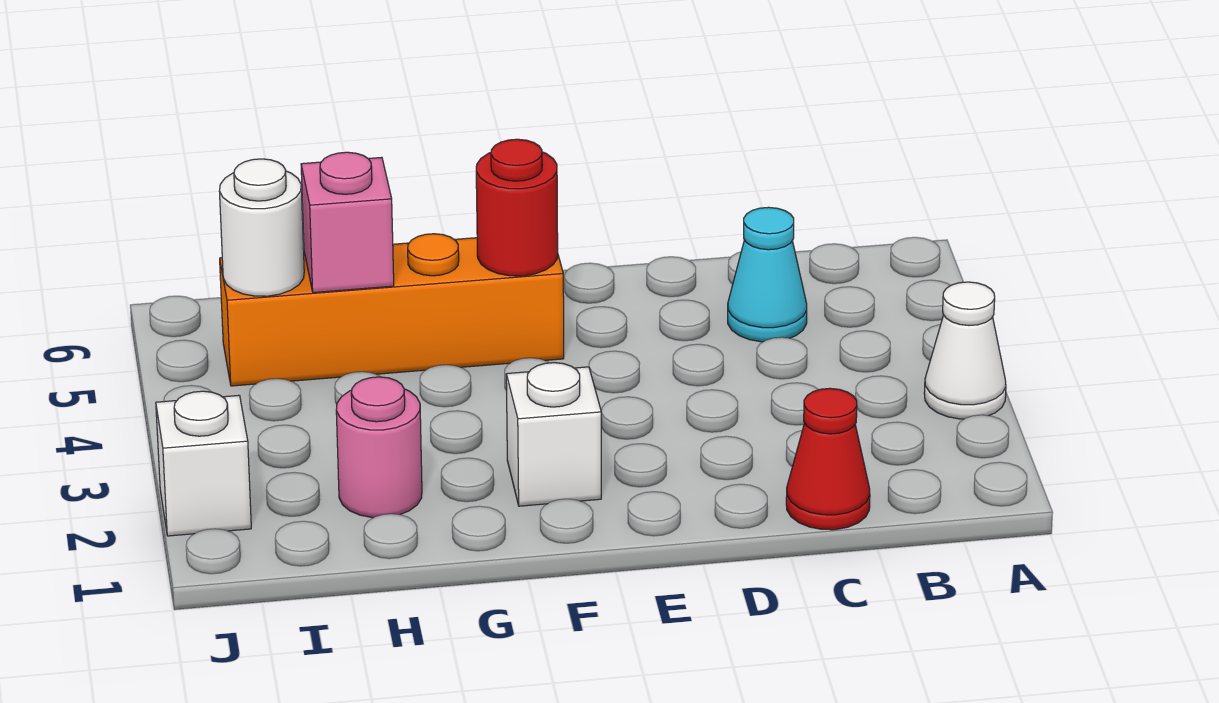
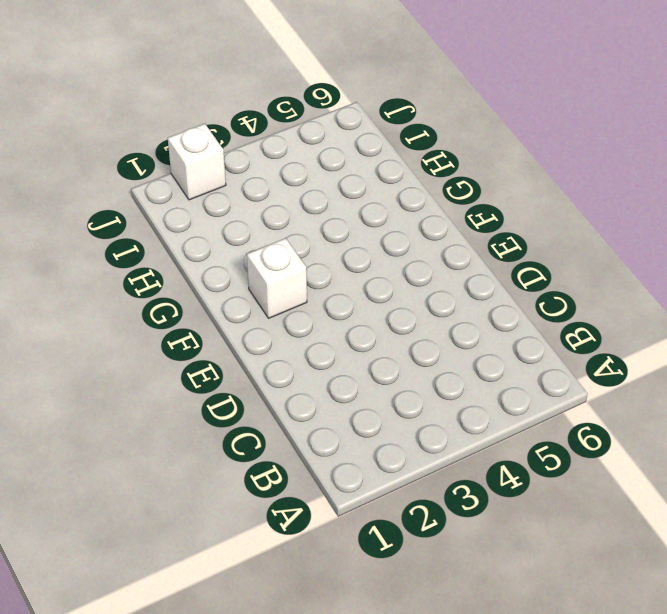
none -> white cone A3 level 1
none -> red cone C1 level 1

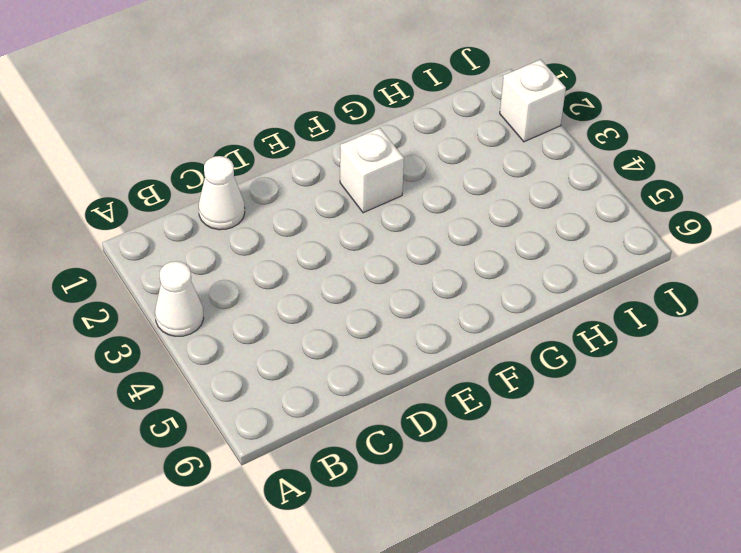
white cone C1 level 1 -> red cone C1 level 1
none -> cyan cone C5 level 1
none -> orange brick F5:I5 level 1

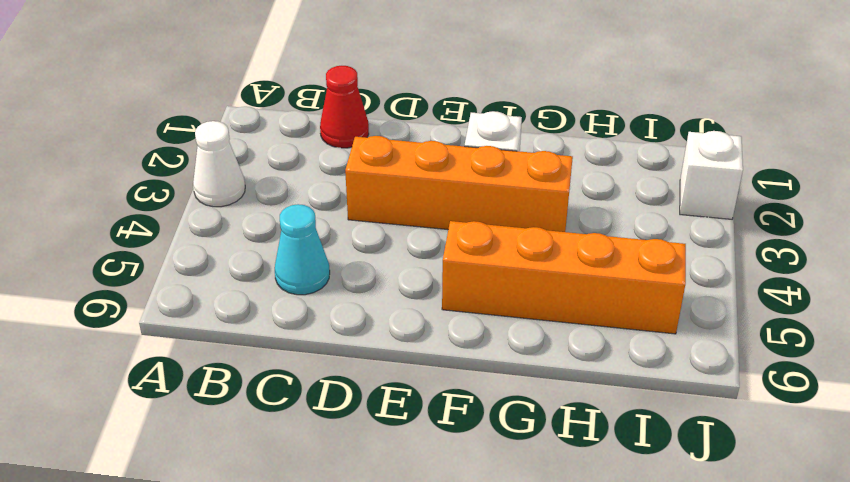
orange brick D3:G3 level 1 -> none
none -> pink round brick H2 level 1
none -> red round brick F5 level 2

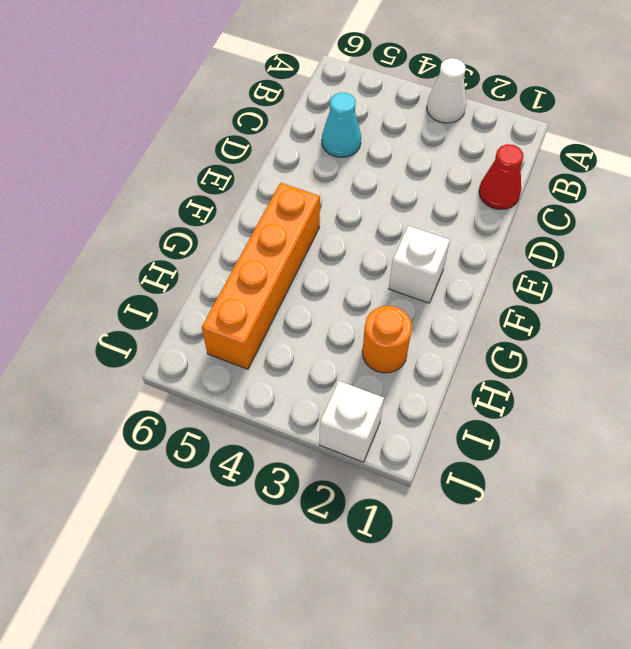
orange round brick H2 level 1 -> pink round brick H2 level 1
none -> red round brick F5 level 2
none -> pink brick H5 level 2

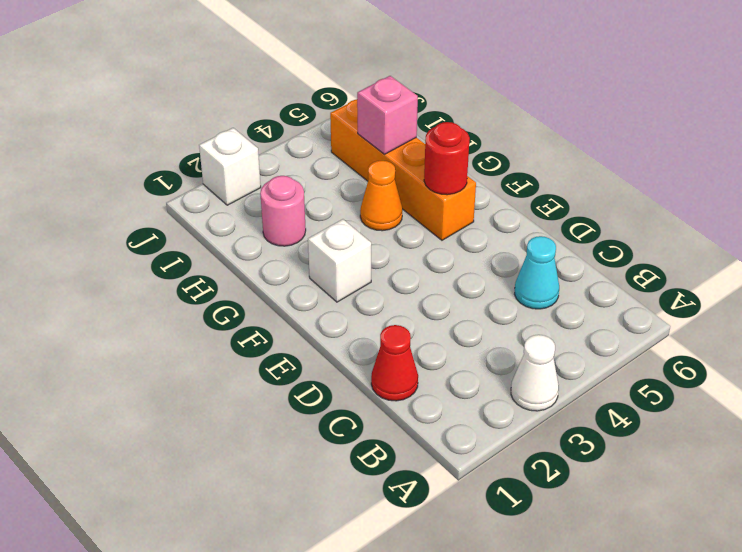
orange cone G4 level 1 -> none
none -> white round brick I5 level 2

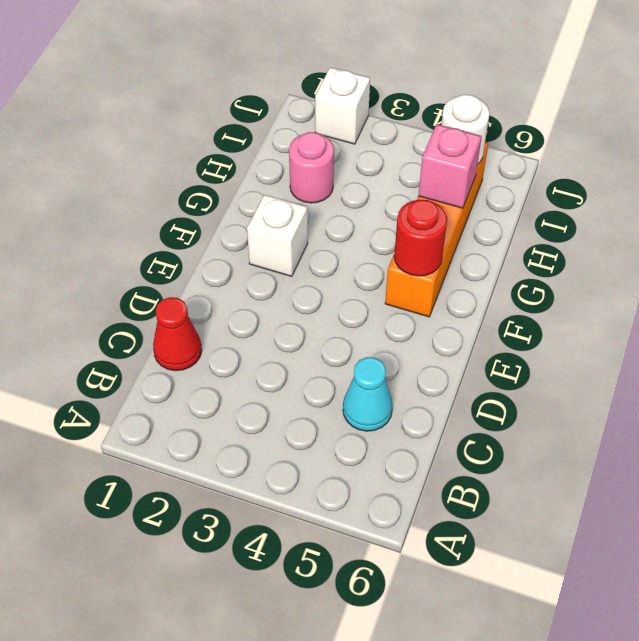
none -> white cone A3 level 1

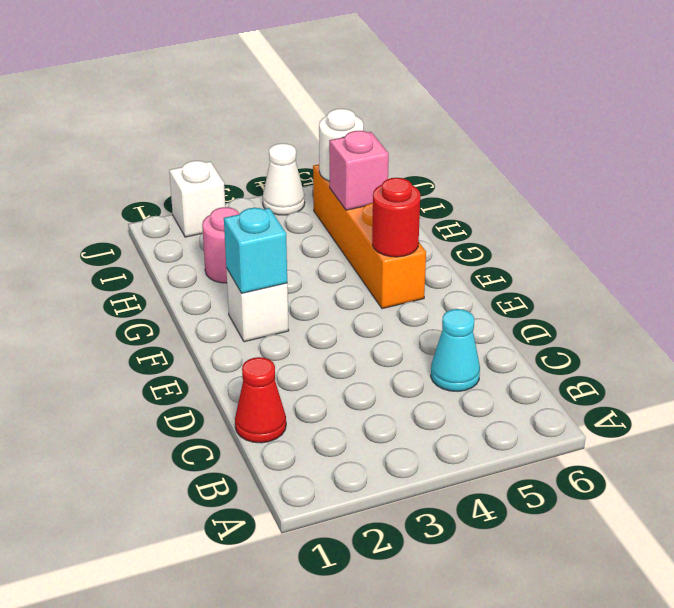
cyan brick F2 level 2 -> none
white cone J4 level 1 -> white cone A3 level 1

